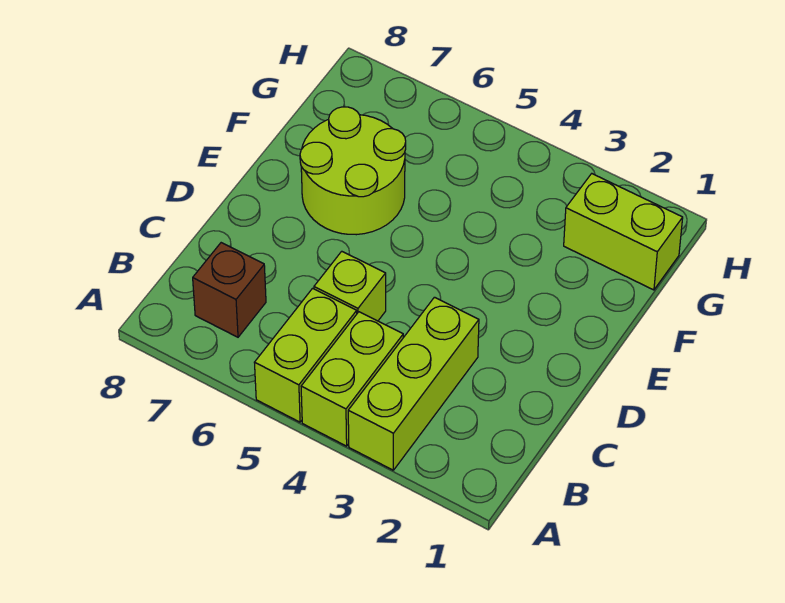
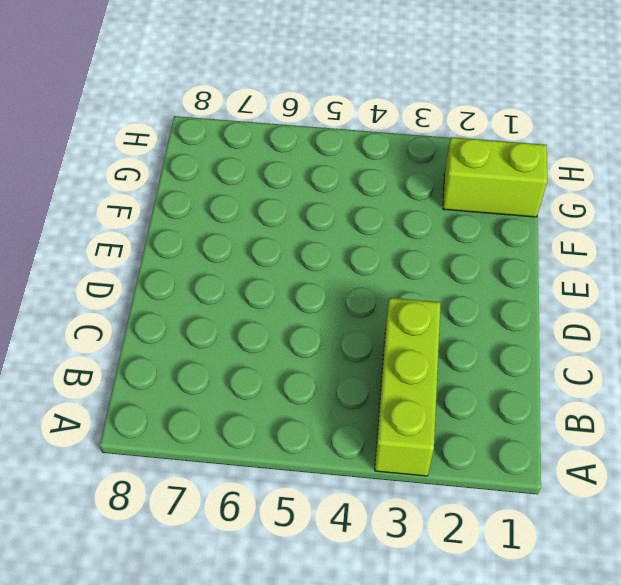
none -> lime brick A4:B4 level 1
none -> lime brick A5:B5 level 1

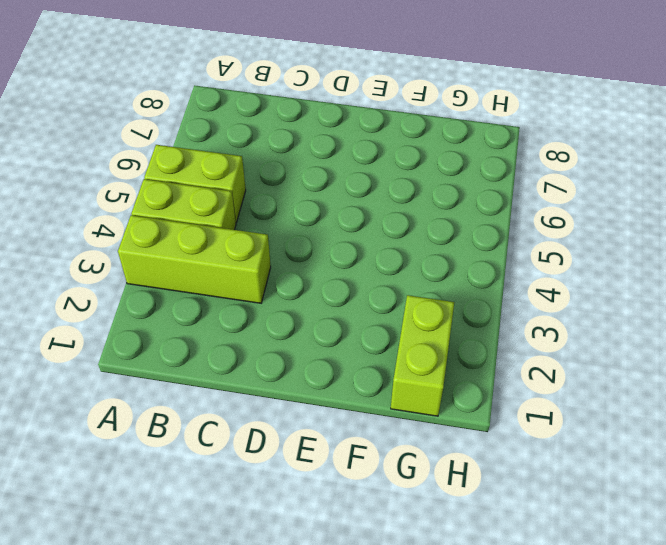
none -> brown brick B7 level 1
none -> lime brick C5 level 1

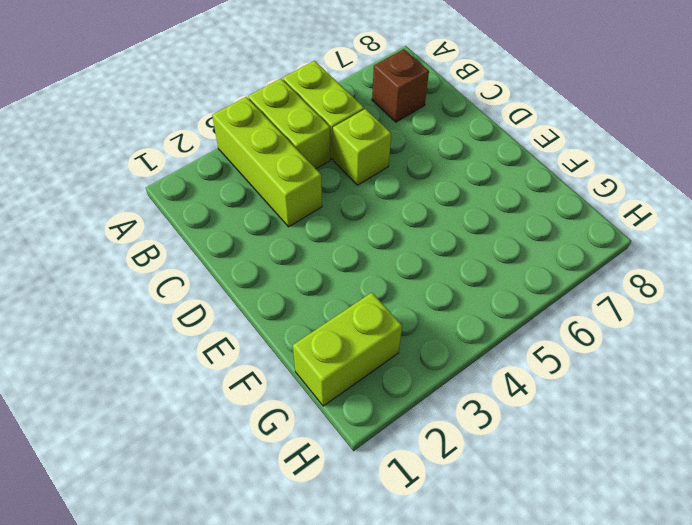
none -> lime round brick E6:F7 level 1

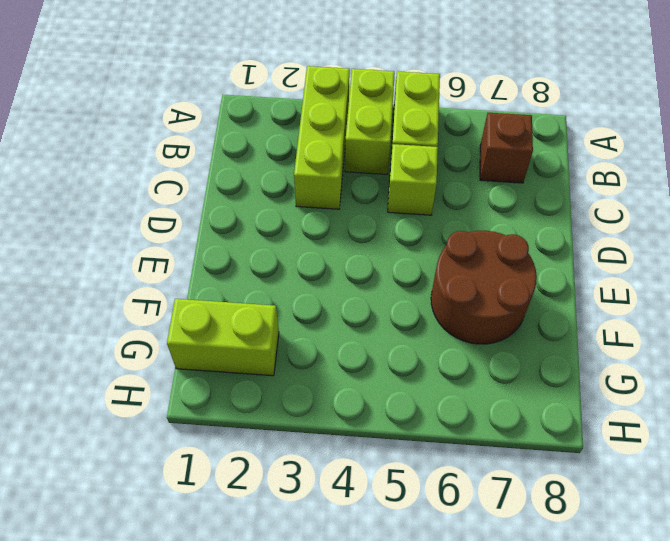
brown round brick E6:F7 level 1 -> lime round brick E6:F7 level 1

